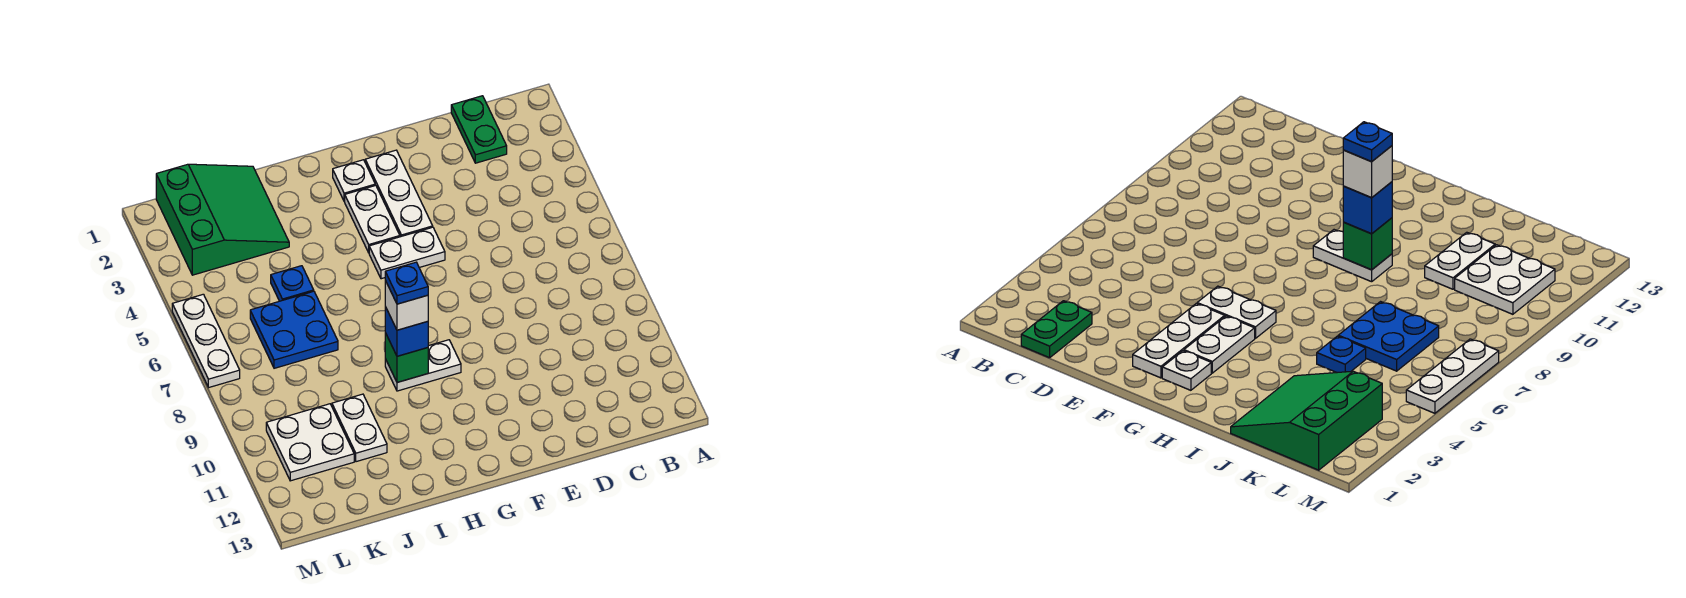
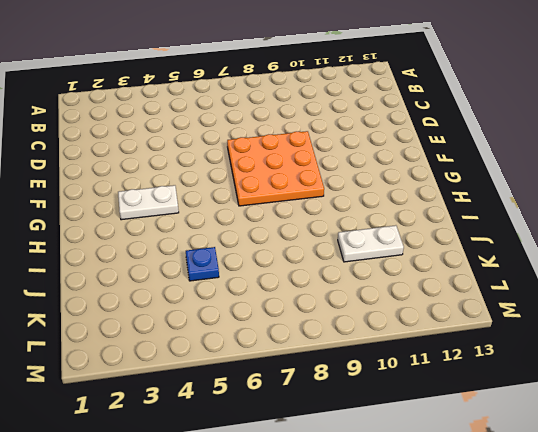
orange plate E7:G9 level 1 -> white plate G9:H9 level 1
none -> green plate C1:C2 level 1
none -> white plate F2:F4 level 1
none -> white plate F5:G5 level 1

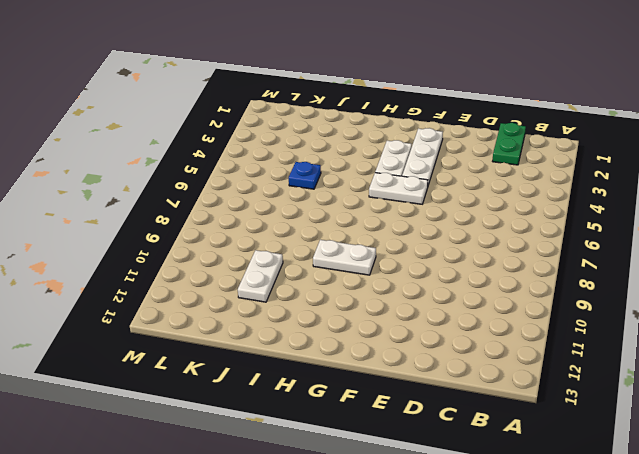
none -> white plate G2 level 1
none -> green slope J1:L3 level 1 top L
none -> blue plate J6:K7 level 1

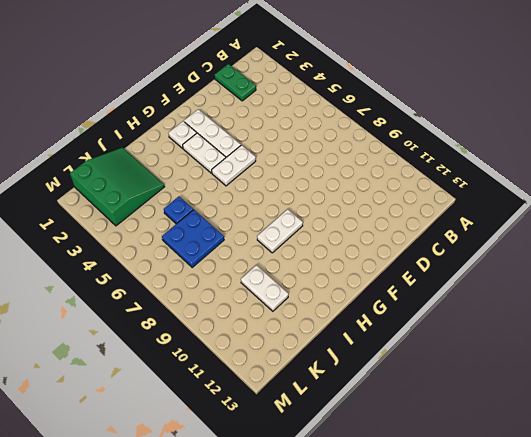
none -> white plate K10:L11 level 1
none -> white plate M5:M7 level 1
none -> green brick H9 level 2

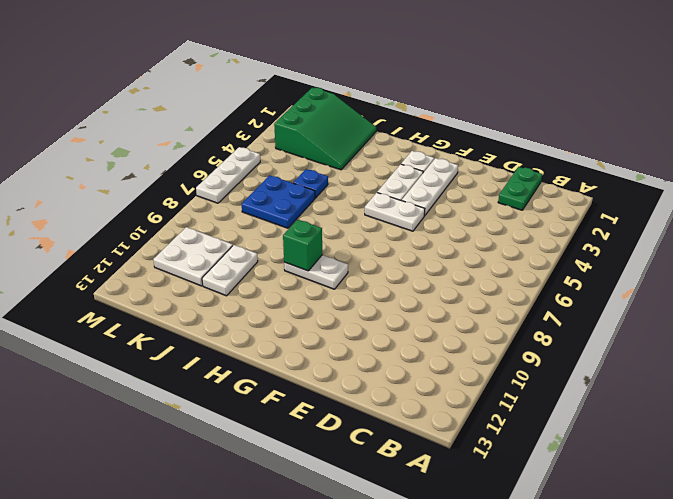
none -> blue brick H9 level 3
none -> white brick H9 level 4
none -> blue plate H9 level 5

